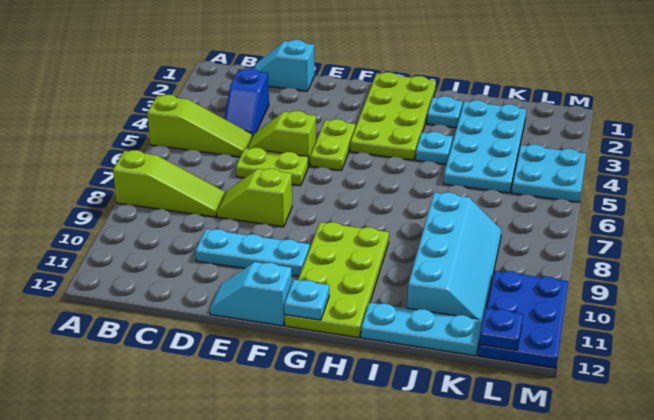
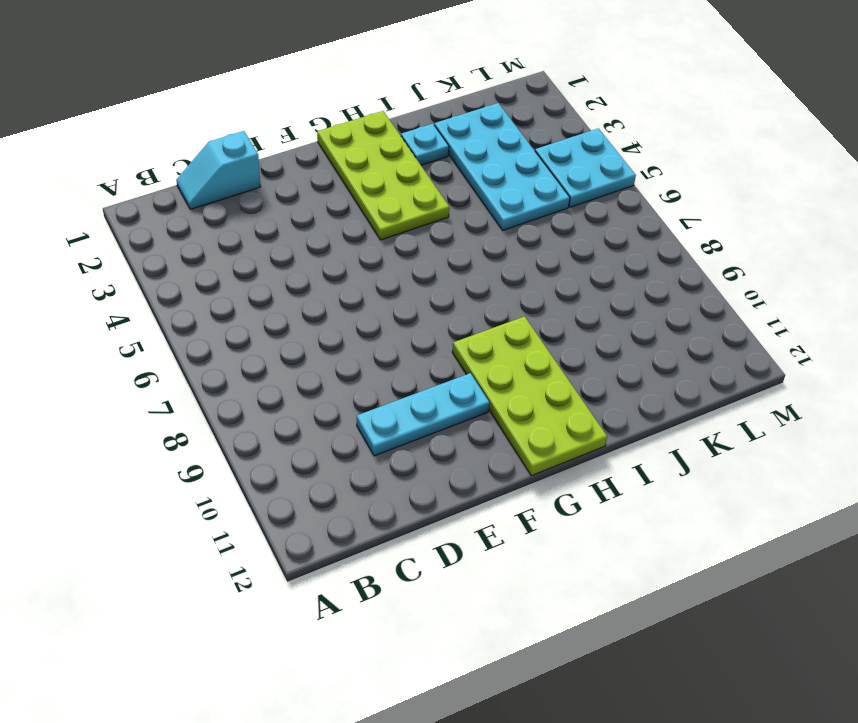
none -> lime slope A5:C5 level 1 top A
none -> lime slope A8:C8 level 1 top A
none -> blue slope C3:C4 level 1 top 3

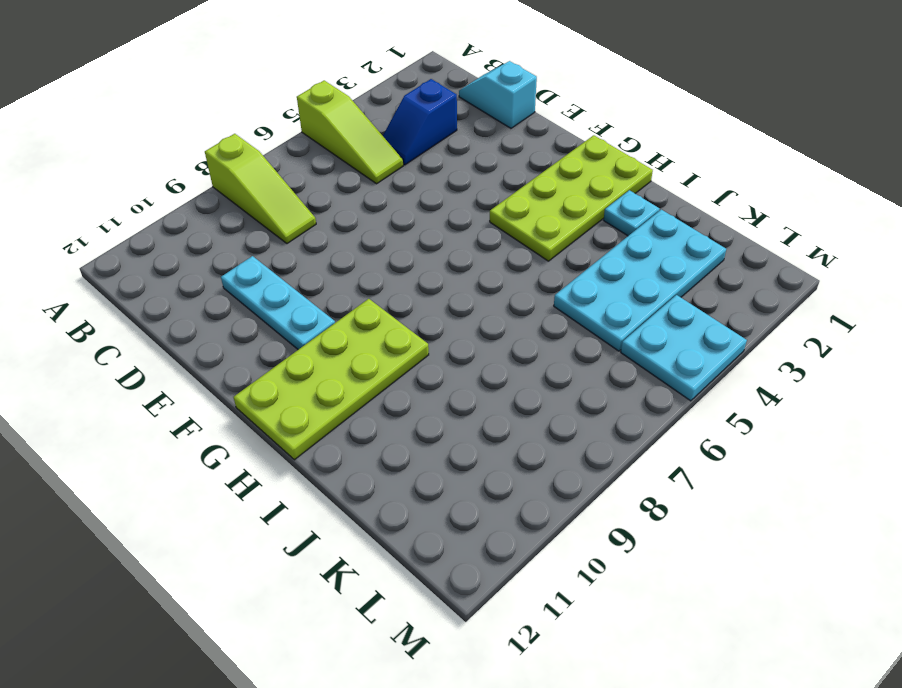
none -> lime slope D5:E5 level 1 top E
none -> lime plate D6:E6 level 1
none -> lime slope D8:E8 level 1 top E

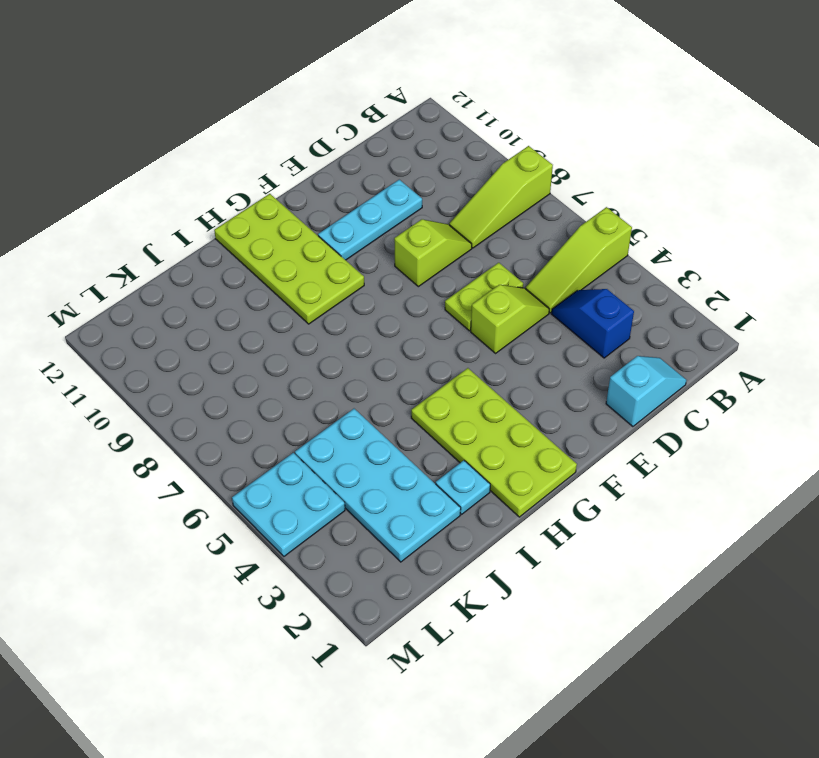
none -> cyan slope E12:F12 level 1 top F
none -> lime plate F4:F5 level 1
none -> cyan plate I4 level 1

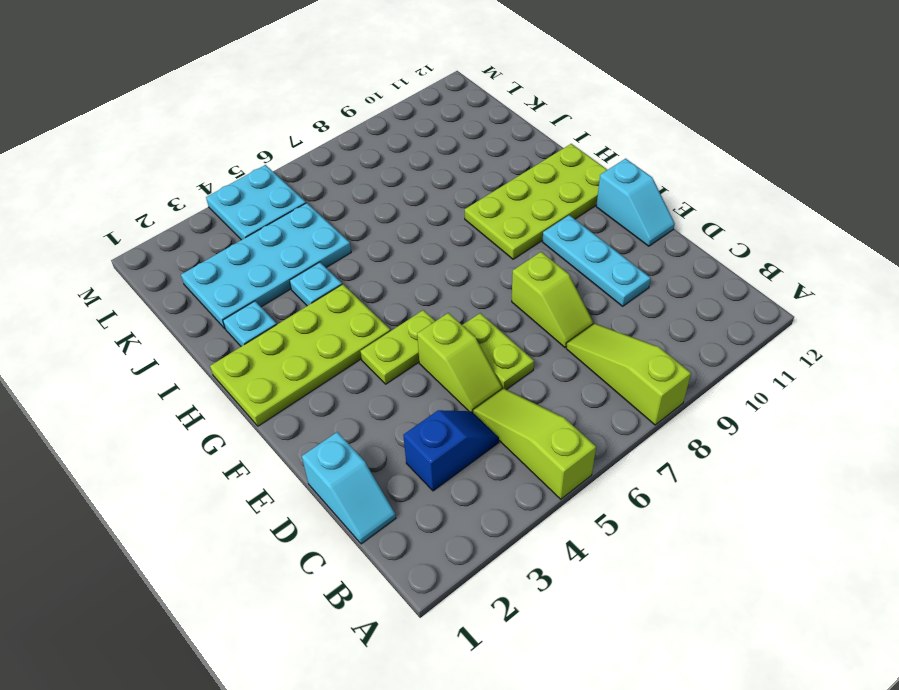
none -> cyan plate I12:K12 level 1
none -> cyan slope J8:K11 level 1 top J
none -> blue plate L10:M12 level 1

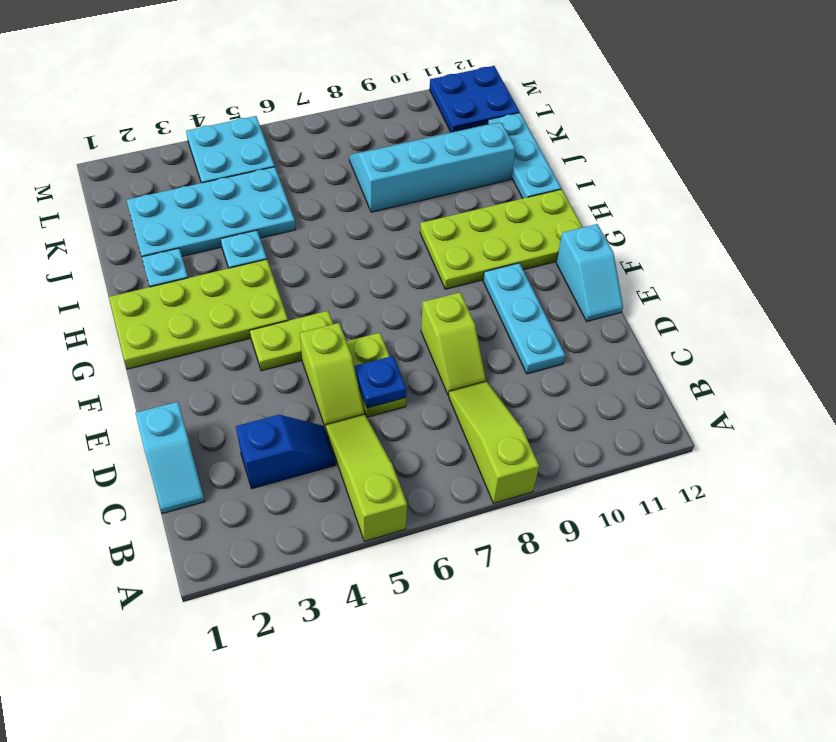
blue plate D6 level 2 -> blue plate L12 level 2
blue plate L11:M12 level 1 -> blue plate L10:M12 level 1
none -> cyan plate G12 level 2

